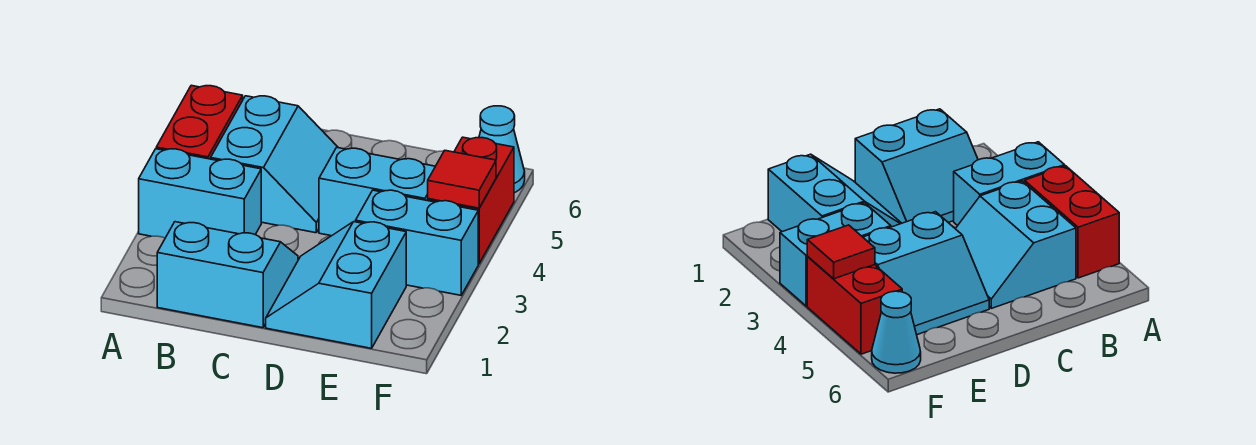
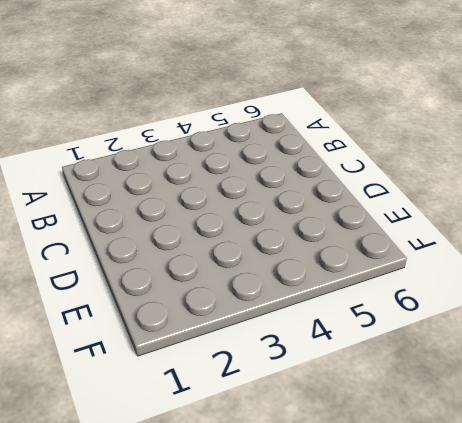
none -> cyan brick A3:B3 level 1
none -> red brick A4:A5 level 1

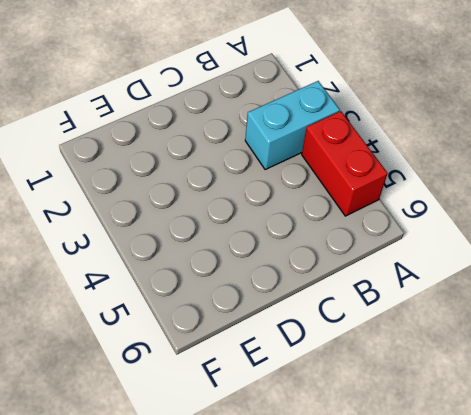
none -> cyan slope B1:C2 level 1 top 1
none -> cyan slope B4:C5 level 1 top B

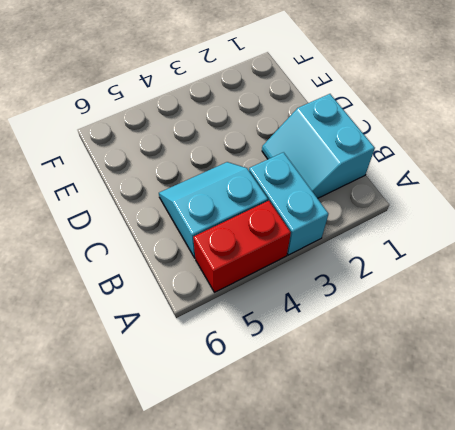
none -> cyan slope D1:E2 level 1 top E
none -> cyan slope D4:E5 level 1 top 4

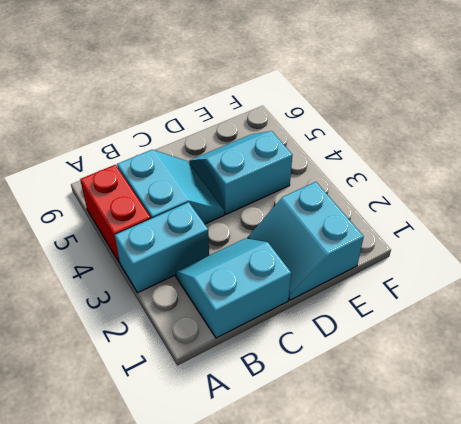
none -> cyan brick E3:F3 level 1
none -> red brick F4:F5 level 1

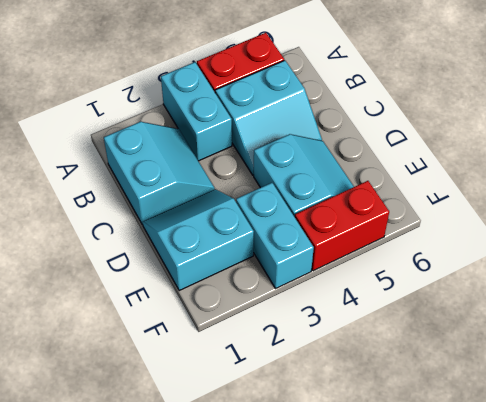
none -> cyan cone F6 level 1
none -> red tile F4 level 2

